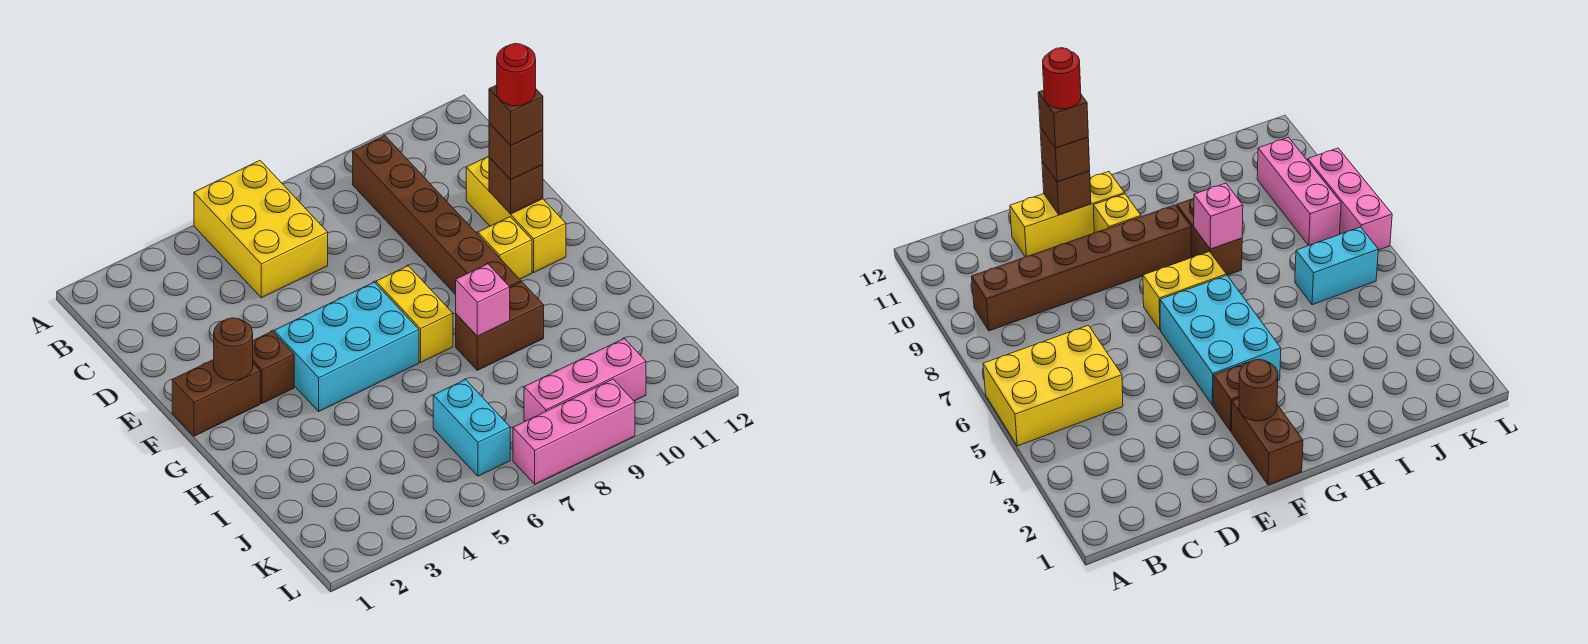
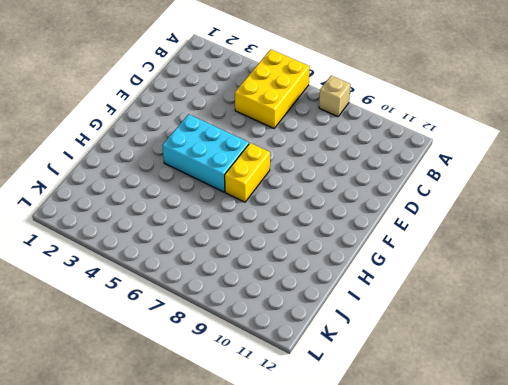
tan brick A8 level 1 -> none
none -> brown brick B9:G9 level 1
none -> yellow brick D11:F11 level 1
none -> brown brick F1:F2 level 1

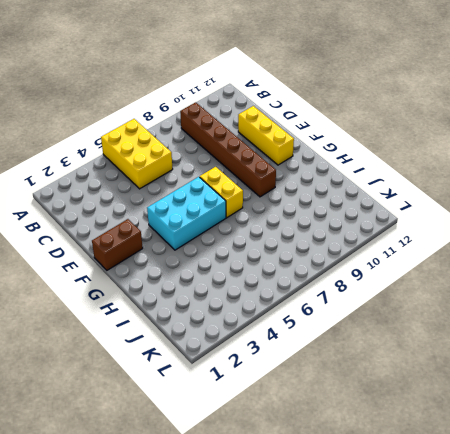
none -> brown brick F3 level 1
none -> yellow brick F10 level 1
none -> brown brick H8:H9 level 1

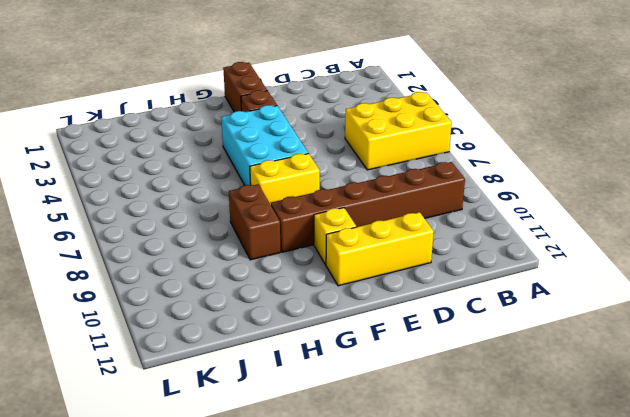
none -> cyan brick J6:K6 level 1
none -> pink brick K8:K10 level 1
none -> pink brick L7:L9 level 1

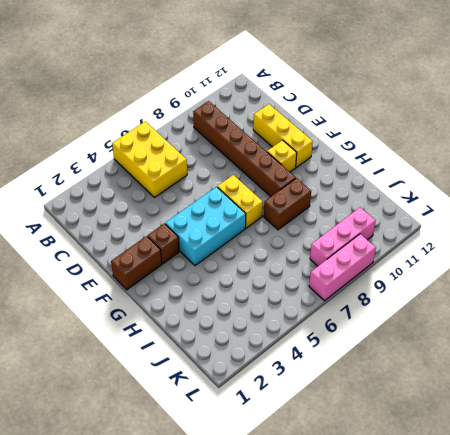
none -> cyan brick J6:K6 level 1
none -> brown brick E11 level 2
none -> brown round brick F2 level 2

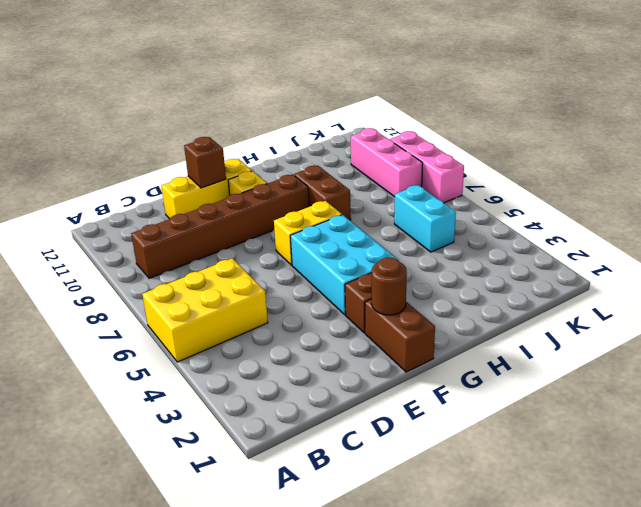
cyan brick J5:J6 level 1 -> cyan brick J6:K6 level 1
none -> pink brick H8 level 2
none -> brown brick E11 level 3
none -> brown brick E11 level 4

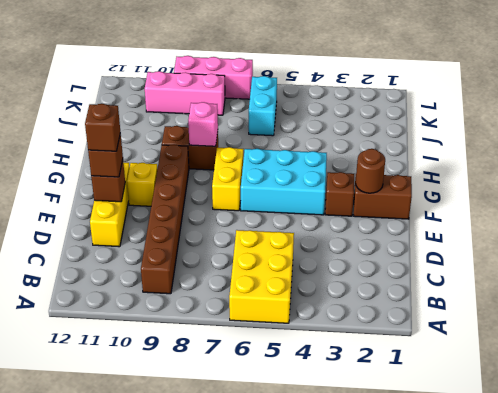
none -> red round brick E11 level 5

